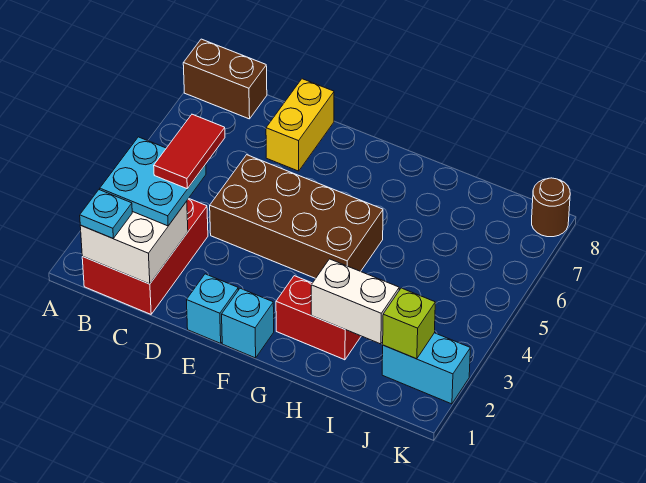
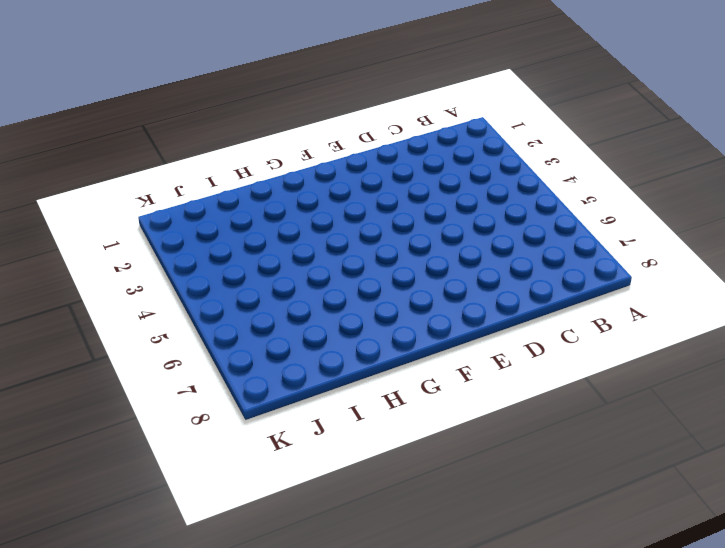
none -> brown brick A8:B8 level 1
none -> red brick B1:C3 level 1
none -> brown brick D4:G5 level 1

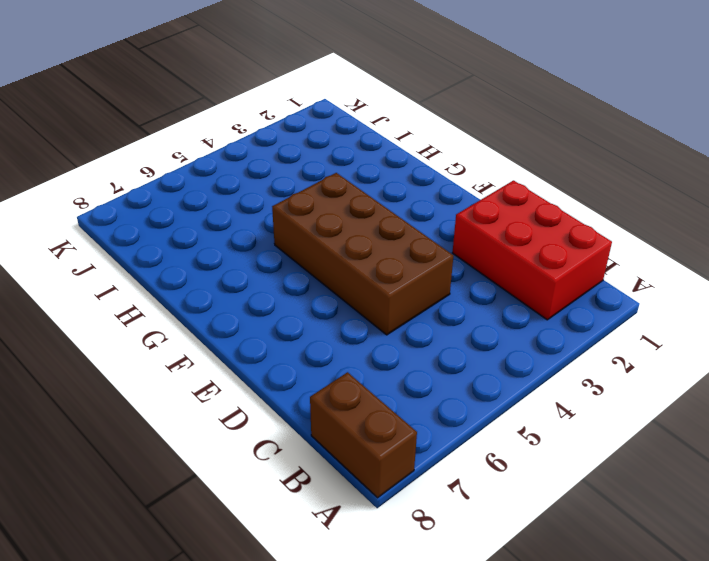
red brick B1:D2 level 1 -> red brick B1:C3 level 1
none -> yellow brick D7:D8 level 1
none -> cyan brick E1 level 1
none -> cyan brick F1 level 1

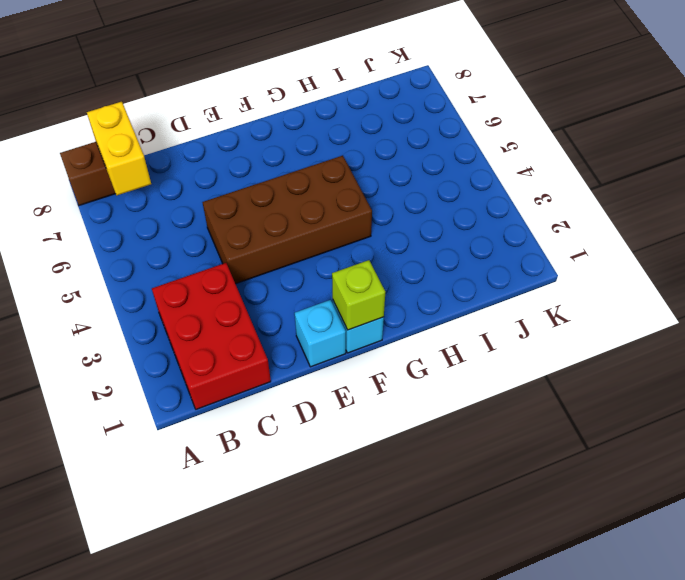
yellow brick B7:B8 level 2 -> yellow brick D7:D8 level 1
lime brick F1 level 2 -> lime brick J2 level 2
none -> red brick G2:H2 level 1
none -> cyan brick J2:K2 level 1
none -> brown round brick K8 level 1

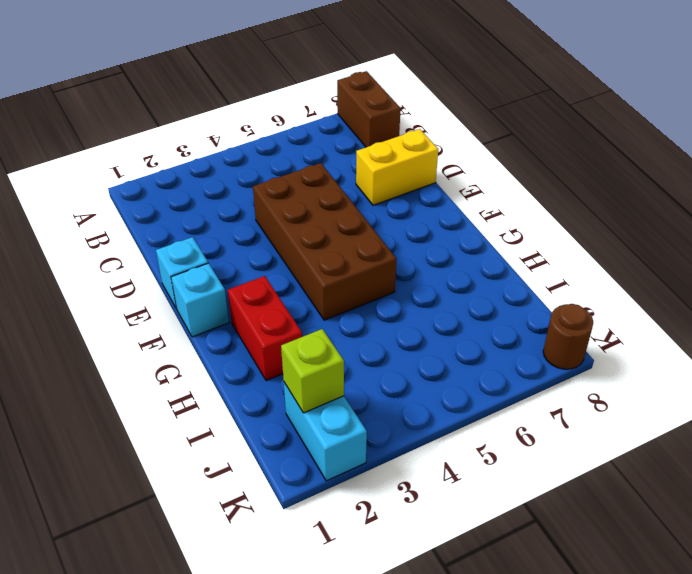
none -> red brick B1:C3 level 1
none -> white brick B1:C2 level 2
none -> white brick H2:I2 level 2

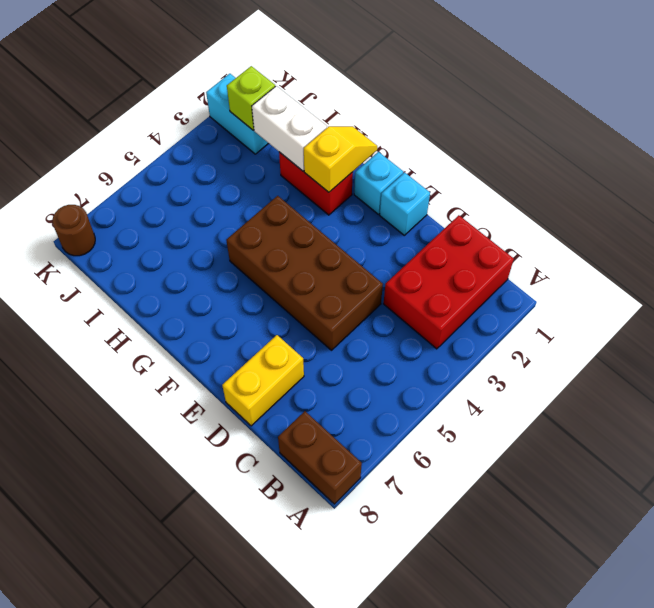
yellow slope G1:G2 level 2 top 2 -> none
none -> white brick B1:C2 level 2
none -> cyan plate B1 level 3
none -> cyan plate B2:C3 level 3

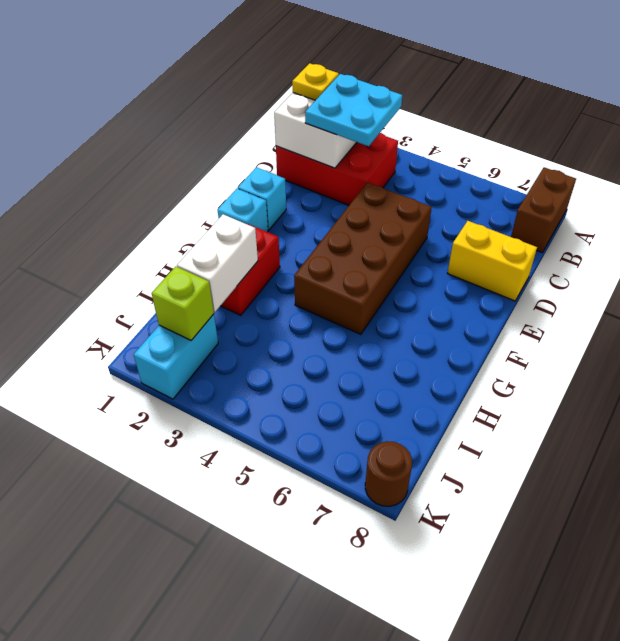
yellow plate B1 level 3 -> cyan plate B1 level 3
none -> red tile C3:C4 level 4

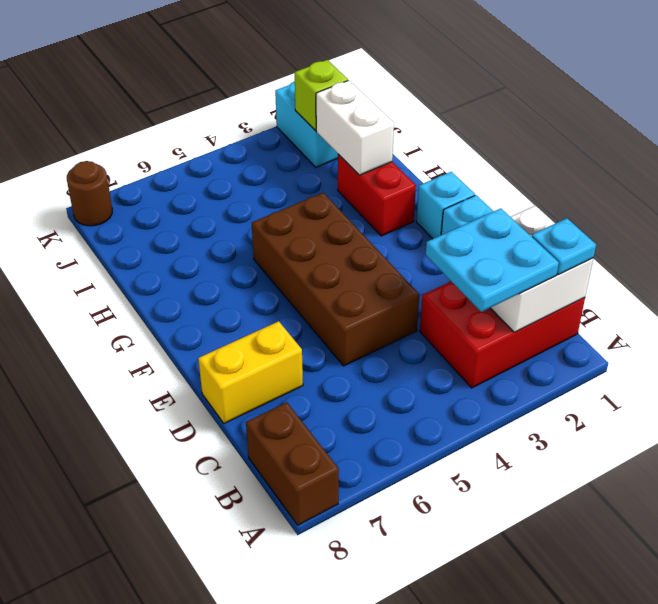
none -> red tile C3:C4 level 4

